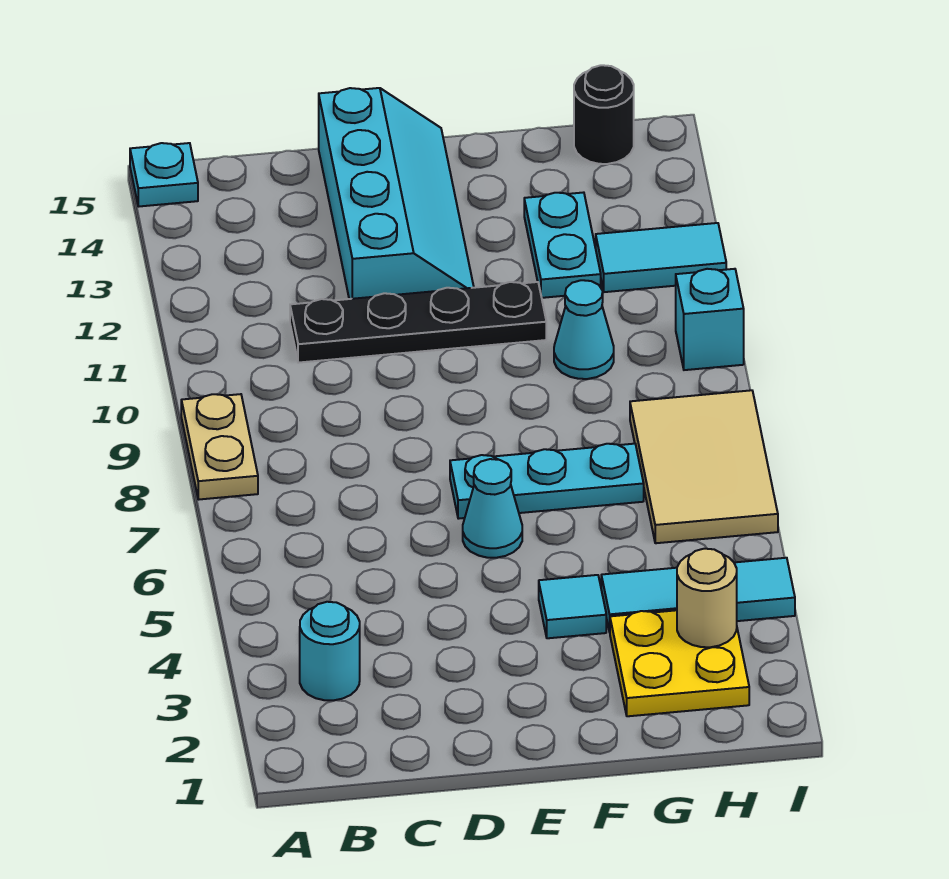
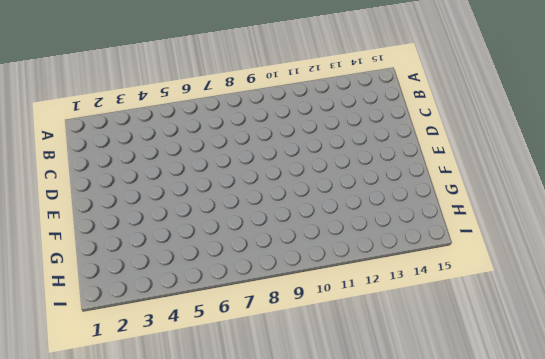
none -> tan plate A8:A9 level 1
none -> cyan plate A15 level 1
none -> cyan round brick B3 level 1

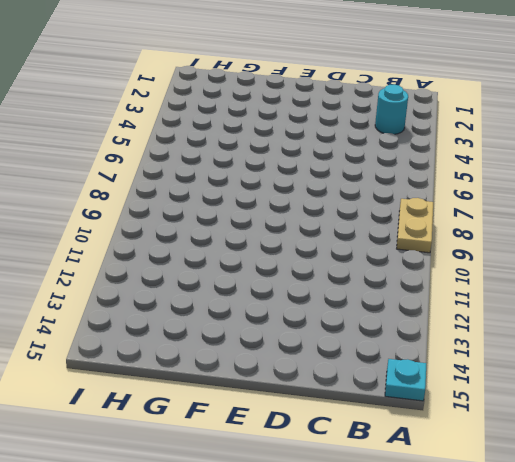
none -> black plate C11:F11 level 1
none -> cyan slope D12:E15 level 1 top D
none -> cyan cone E6 level 1

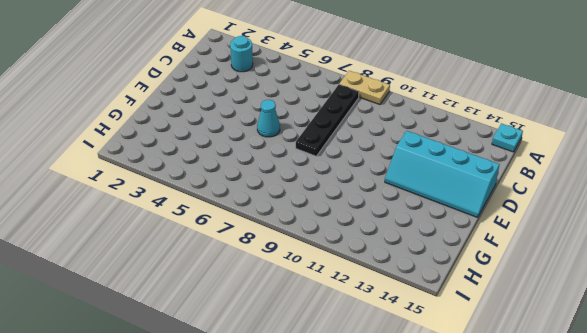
black plate B8:E8 level 1 -> black plate C11:F11 level 1
none -> cyan plate E7:G7 level 1
none -> cyan tile F4 level 1
none -> yellow plate G2:H3 level 1

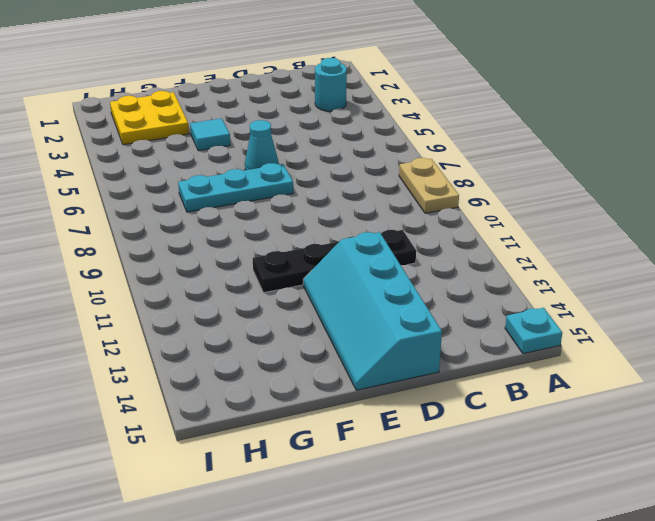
none -> cyan tile G4:I4 level 1
none -> cyan cone G10 level 1
none -> cyan plate G12:G13 level 1

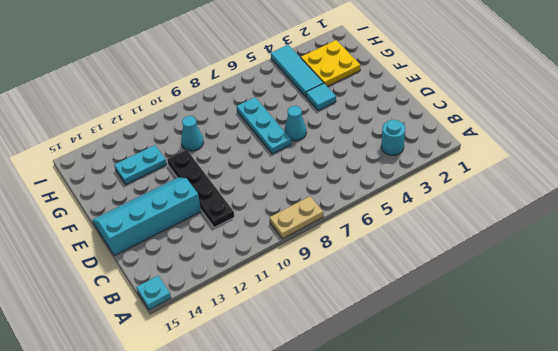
none -> tan tile H6:I8 level 1
none -> cyan tile H12:I12 level 1
none -> black round brick H15 level 1

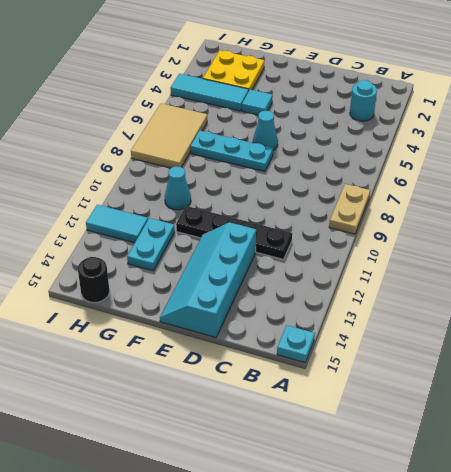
none -> cyan brick I10 level 1
none -> tan round brick H3 level 2

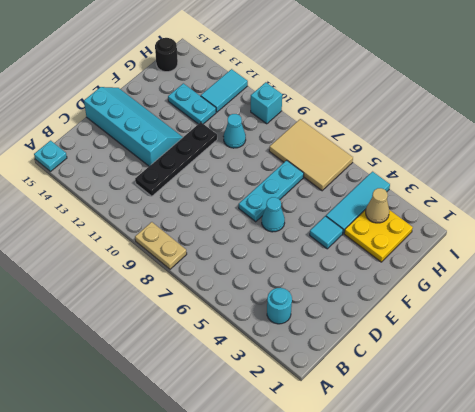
tan cone H3 level 2 -> tan round brick H3 level 2

